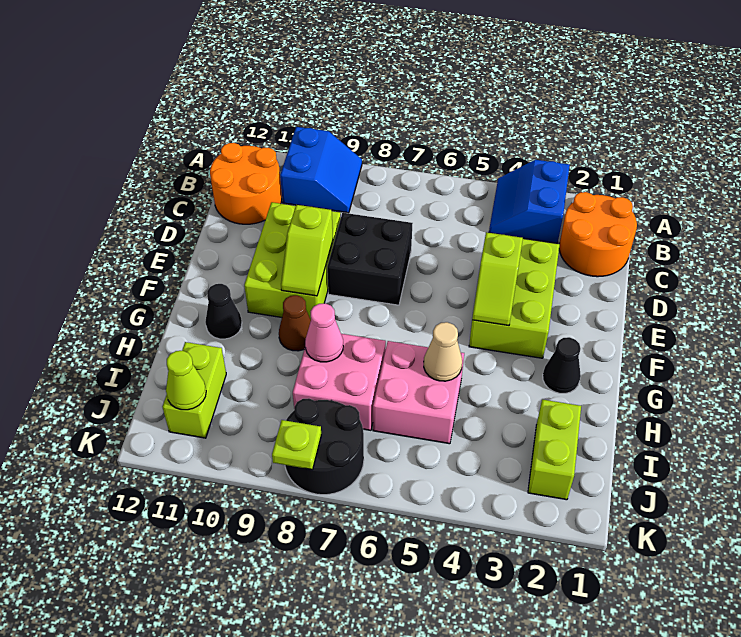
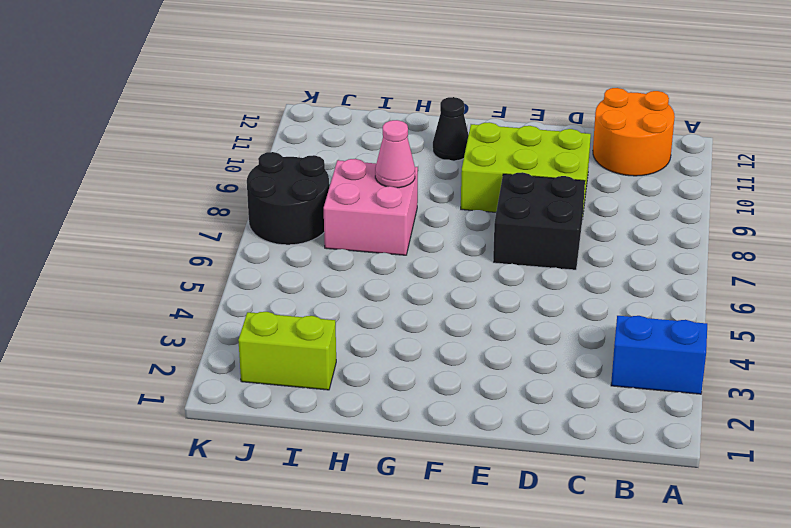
none -> blue slope A9:B10 level 1 top 10
none -> orange round brick B1:C2 level 1
none -> lime brick D3:F4 level 1

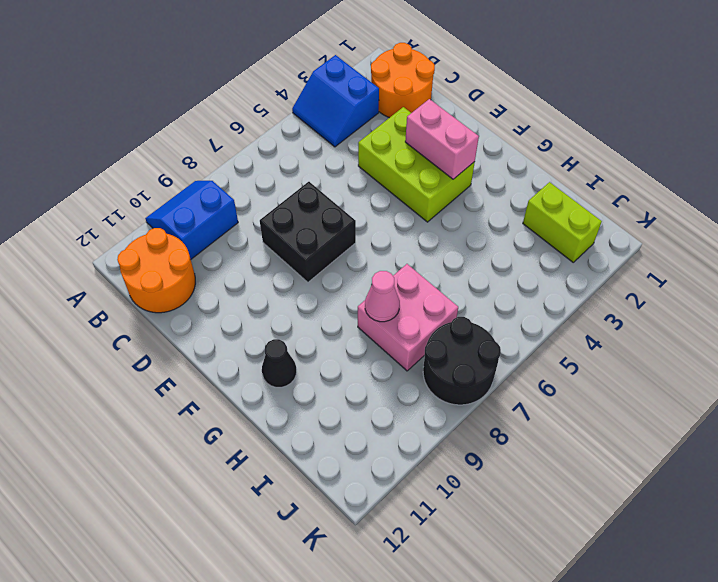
blue slope A9:B10 level 1 top B -> blue slope A9:B10 level 1 top 10
pink brick E3:F3 level 2 -> none
none -> lime brick D9:F10 level 1
none -> black cone G2 level 1
none -> brown cone G9 level 1

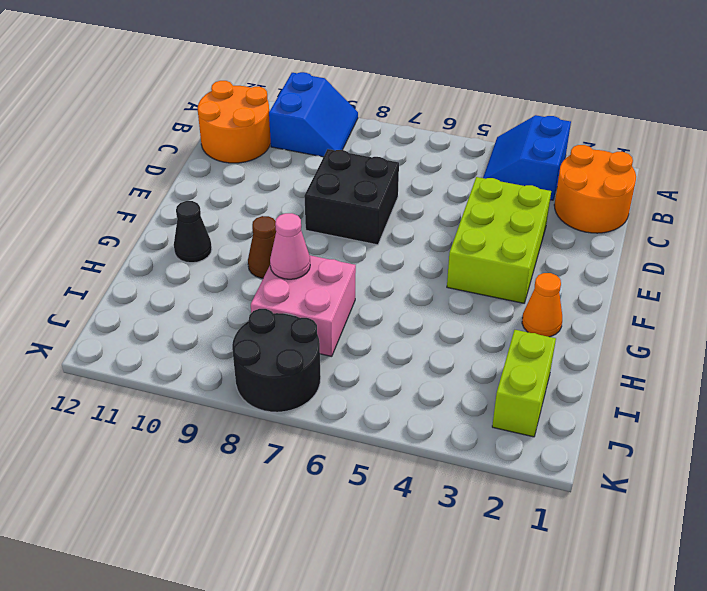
orange cone G2 level 1 -> black cone G2 level 1
none -> lime brick D9:F10 level 1
none -> pink brick H5:I6 level 1
none -> lime brick I11:J11 level 1

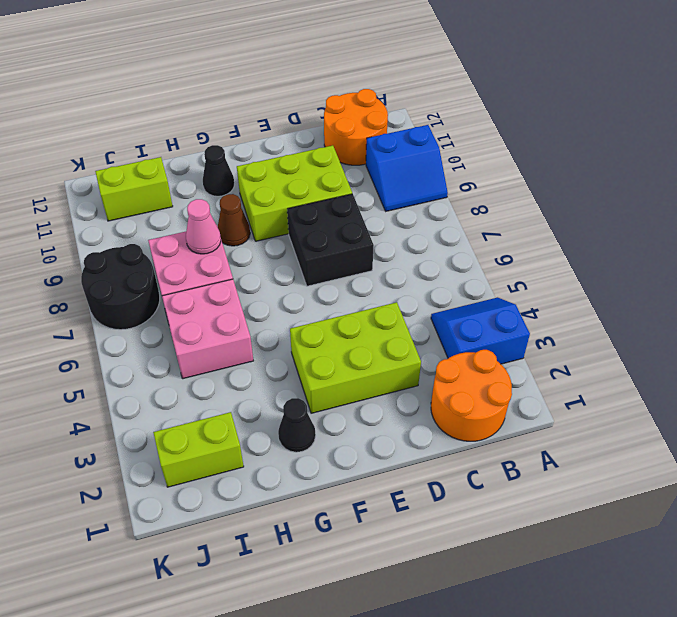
none -> lime slope E4:F4 level 2 top E
none -> lime slope E9:F9 level 2 top E
none -> tan cone H5 level 2

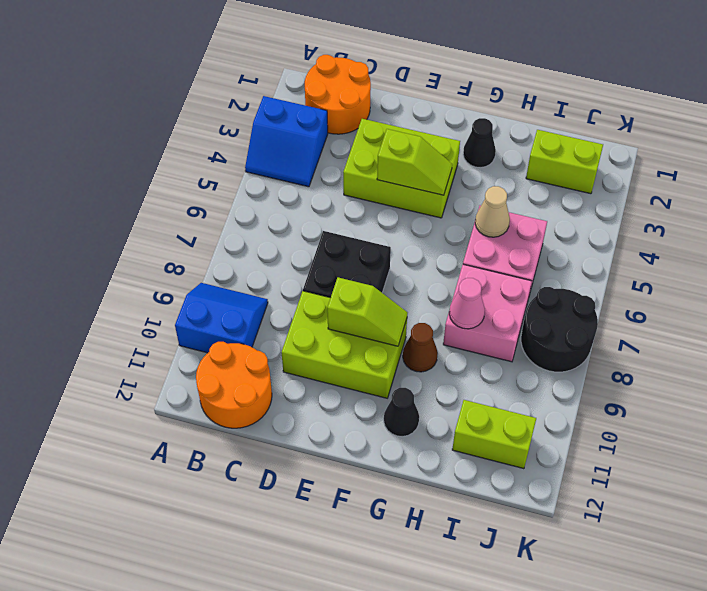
none -> lime cone J11 level 2
none -> lime plate K8 level 2

